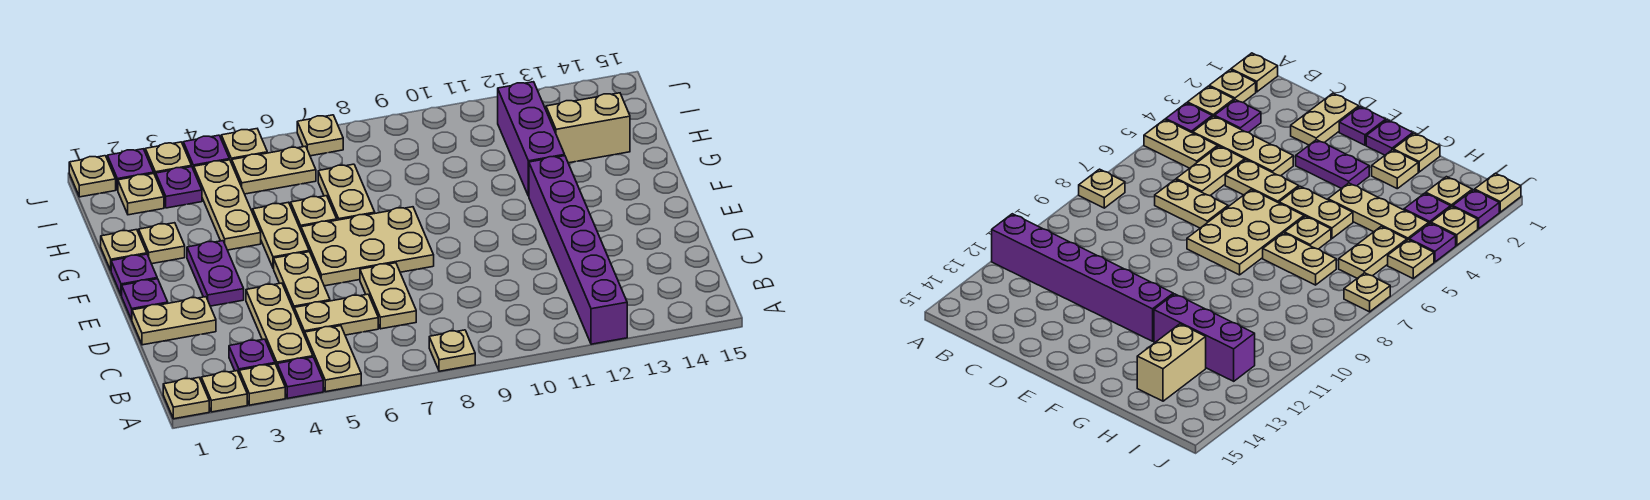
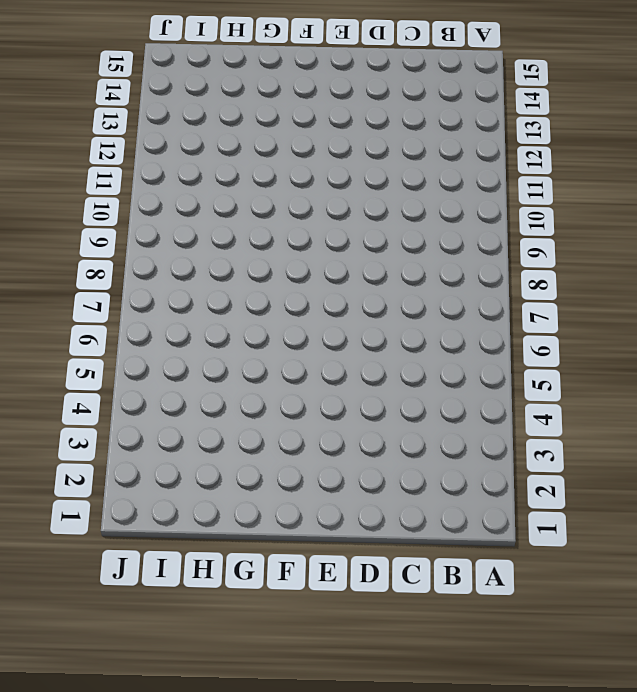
none -> tan plate A1 level 1
none -> tan plate A2 level 1
none -> tan plate A3 level 1
none -> purple plate A4 level 1

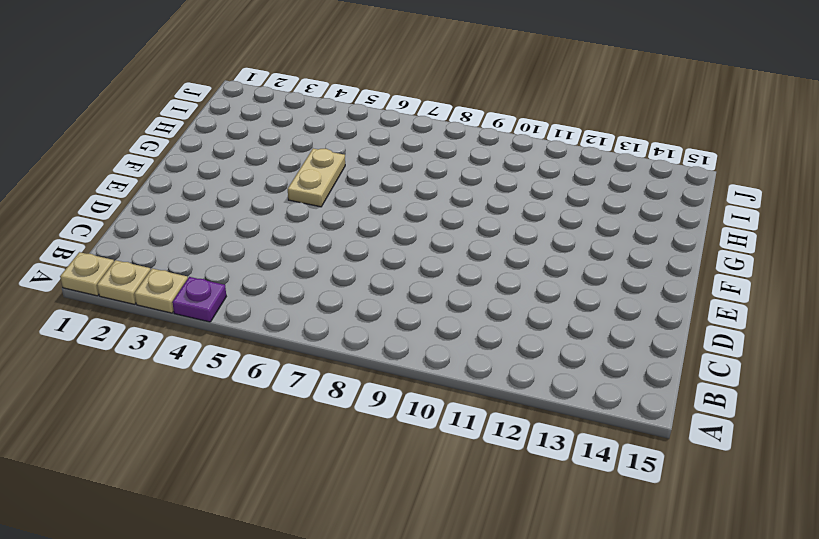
none -> tan plate A5:B5 level 1
none -> tan plate A8 level 1
none -> purple brick A12:F12 level 1
none -> purple plate B3 level 1

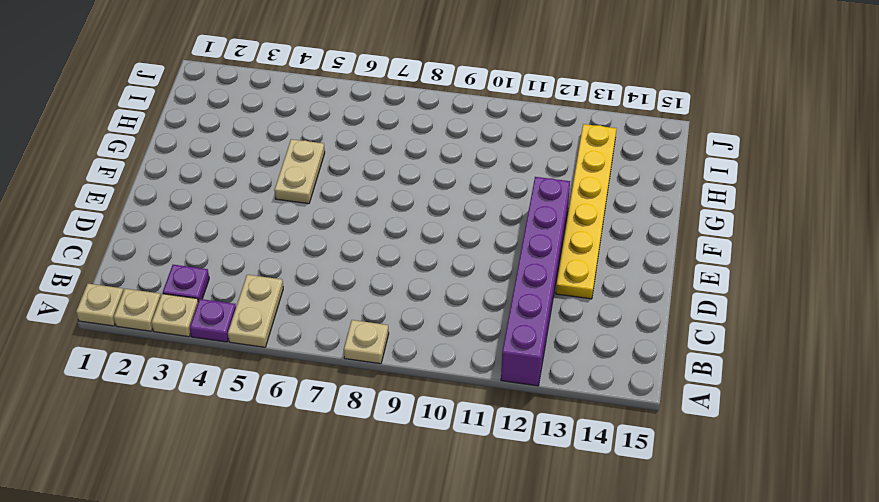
yellow plate D13:I13 level 1 -> tan brick H13:H14 level 1
none -> tan plate B4:D4 level 1
none -> tan plate C5:C6 level 1
none -> tan plate C7:D7 level 1
none -> tan plate D1:D2 level 1

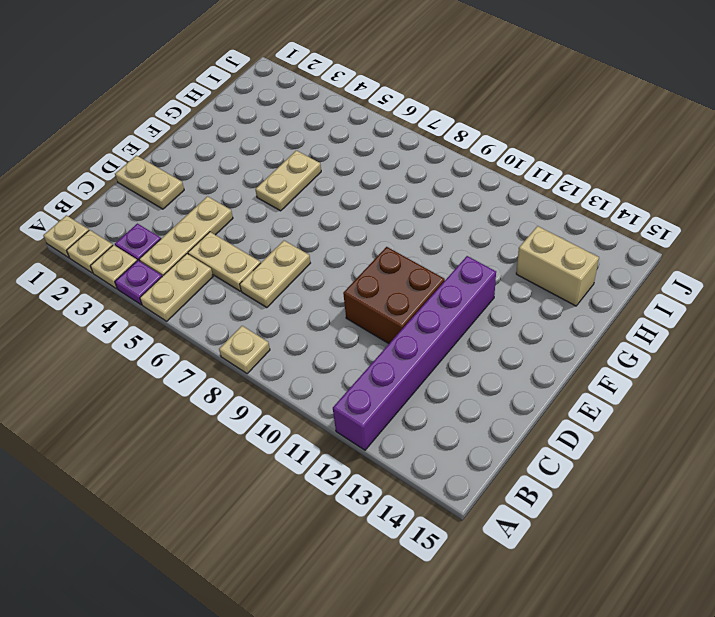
brown brick D10:E11 level 1 -> none
none -> tan plate D5:E5 level 1
none -> purple plate E1 level 1
none -> purple plate E3:F3 level 1
none -> tan plate E6:F8 level 1

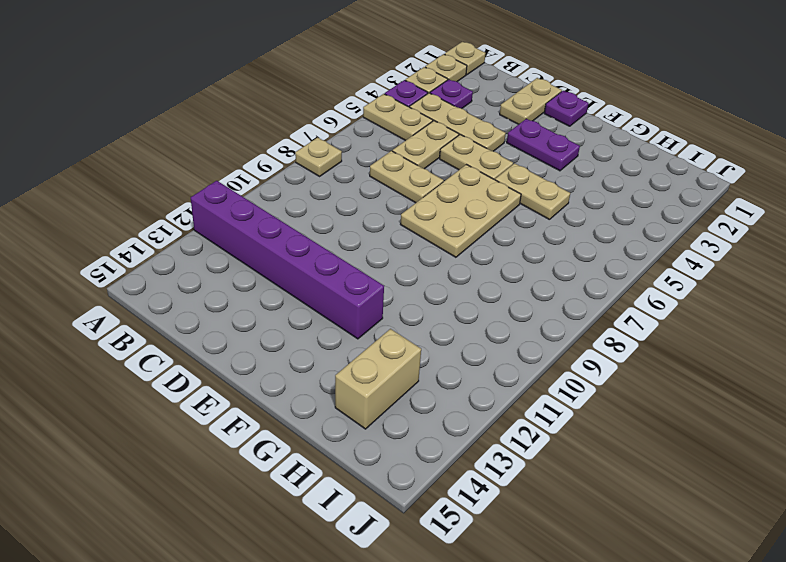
none -> purple plate F1 level 1
none -> tan plate G1 level 1
none -> tan plate G2 level 1
none -> tan plate G4:I4 level 1

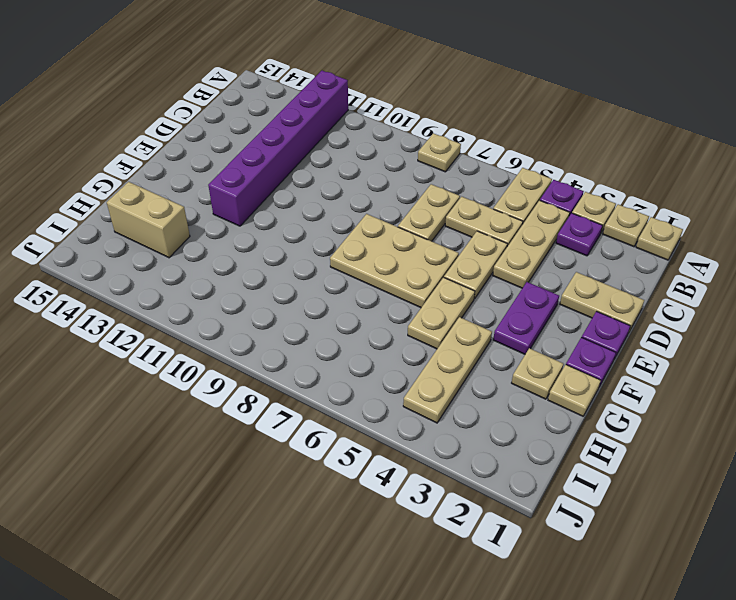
none -> tan plate G6 level 1
none -> tan plate G7:H7 level 1
none -> purple brick G12:I12 level 1
none -> tan plate I2 level 1

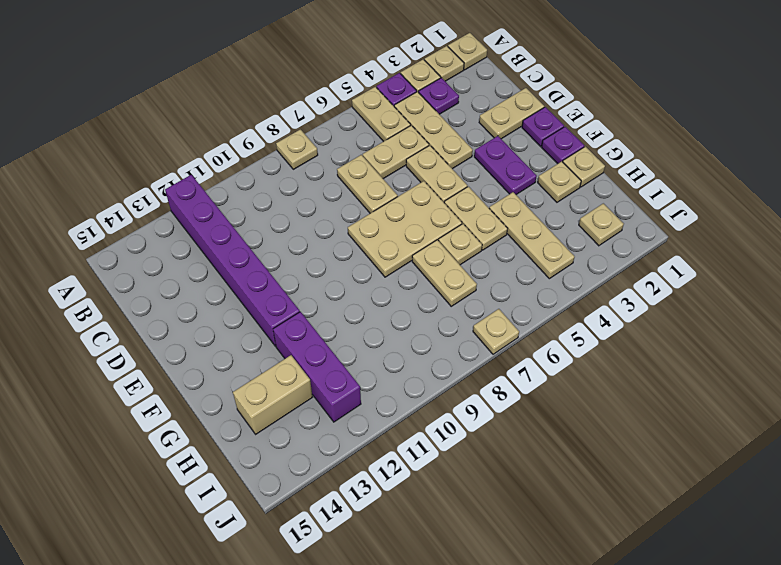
none -> purple plate I3 level 1
none -> tan plate I5:I6 level 1
none -> tan plate J1 level 1
none -> purple plate J2 level 1

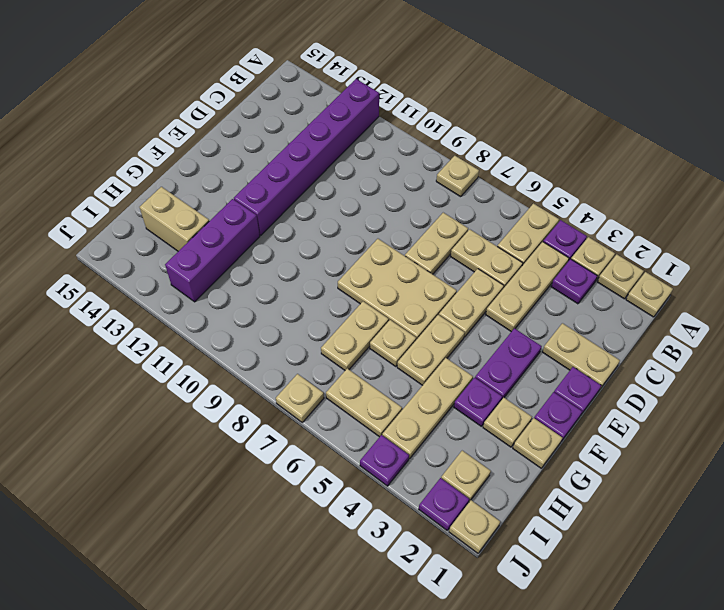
purple plate G3 level 1 -> purple plate I3 level 1
none -> tan plate J3 level 1
none -> tan plate J5 level 1

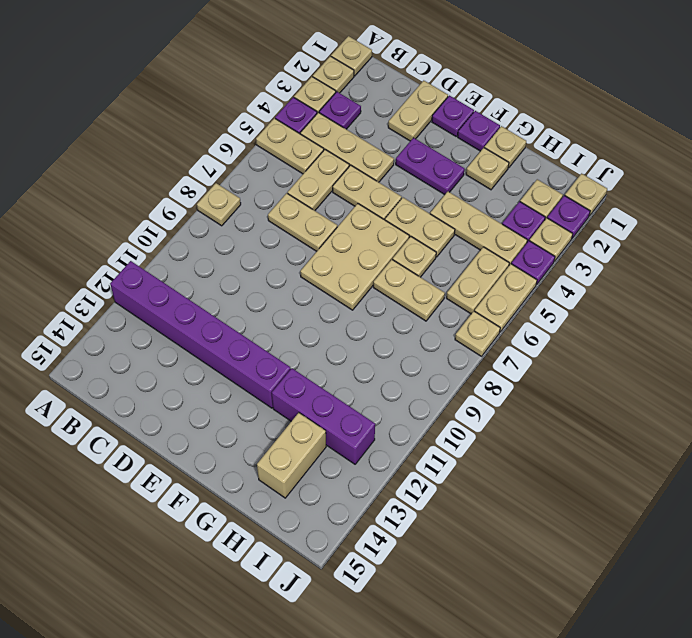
tan plate J5:J6 level 1 -> tan plate J5 level 1

